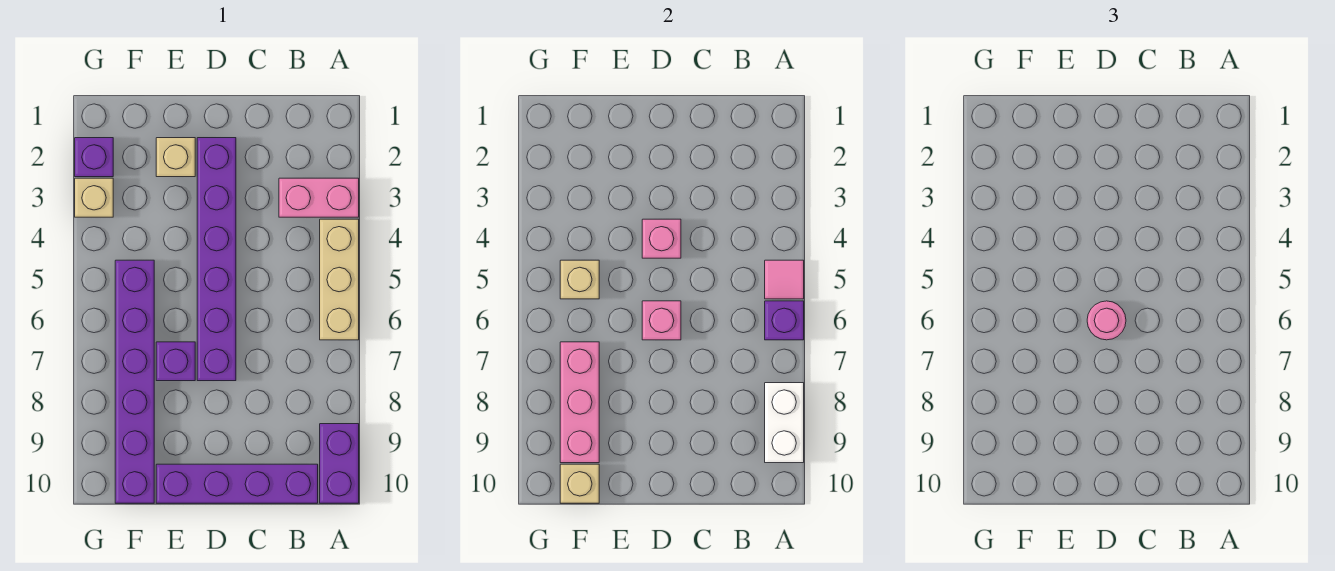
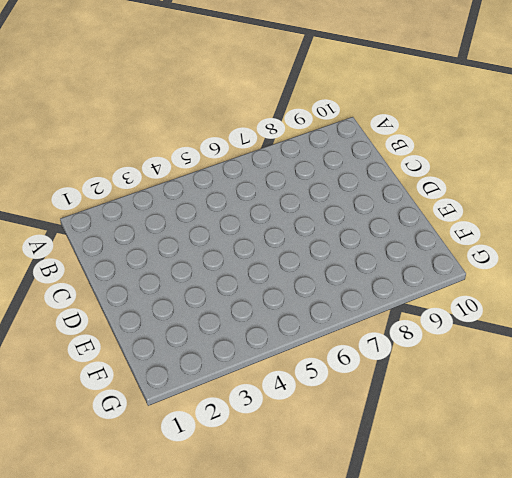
none -> pink brick A3:B3 level 1
none -> tan brick A4:A6 level 1
none -> purple brick A9:A10 level 1

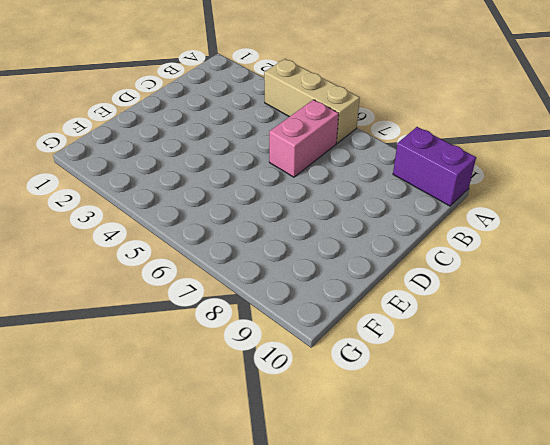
pink brick B6:C6 level 1 -> pink brick A3:B3 level 1
none -> purple brick B10:E10 level 1
none -> purple brick D2:D7 level 1
none -> tan brick E2 level 1

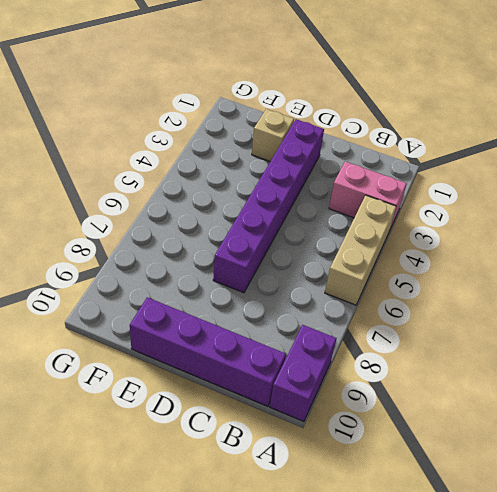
none -> purple brick E7 level 1
none -> purple brick F5:F10 level 1
none -> purple brick G2 level 1

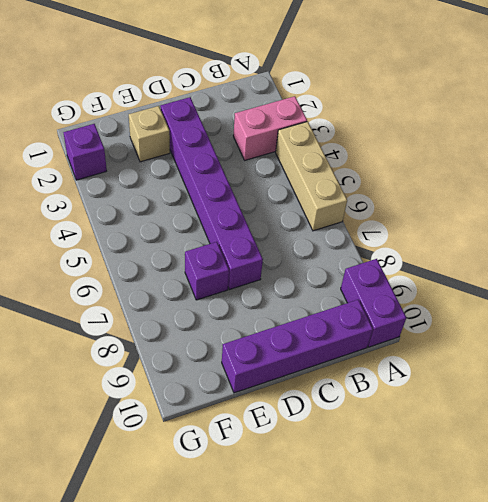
none -> purple brick F5:F10 level 1
none -> tan brick G3 level 1
none -> pink tile A5 level 2

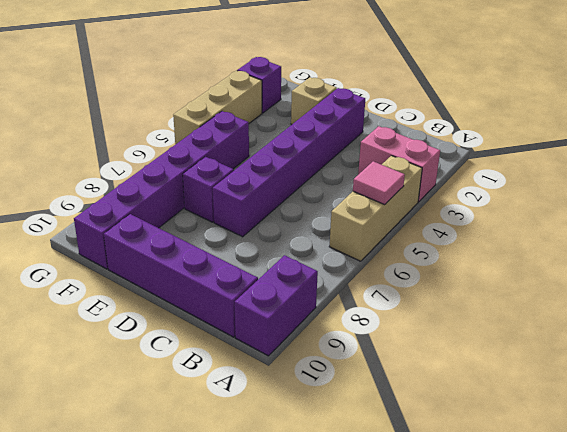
tan brick G3:G5 level 1 -> tan brick G3 level 1
none -> purple brick A6 level 2
none -> white brick A8:A9 level 2
none -> pink brick D4 level 2

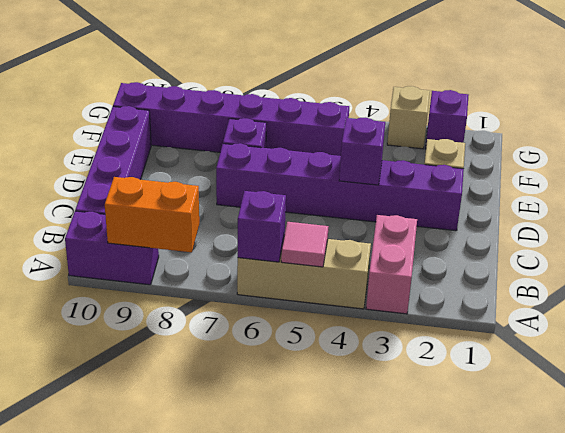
orange brick A8:A9 level 2 -> white brick A8:A9 level 2
purple brick D4 level 2 -> pink brick D4 level 2
none -> pink brick D6 level 2
none -> tan brick F5 level 2
none -> pink brick F7:F9 level 2

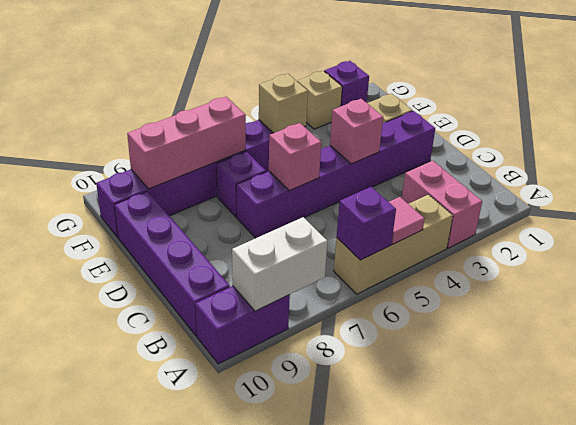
none -> tan brick F10 level 2
none -> pink round brick D6 level 3

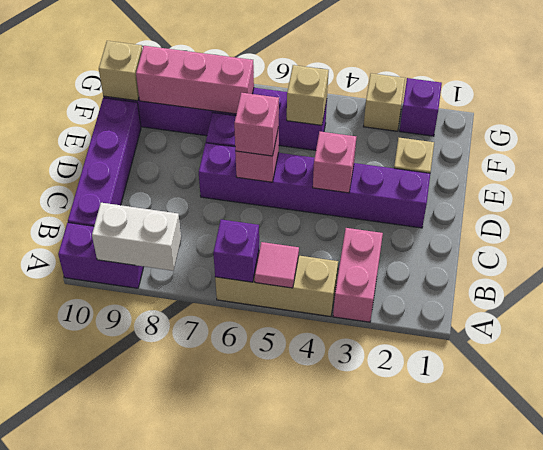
pink brick D6 level 3 -> pink round brick D6 level 3

